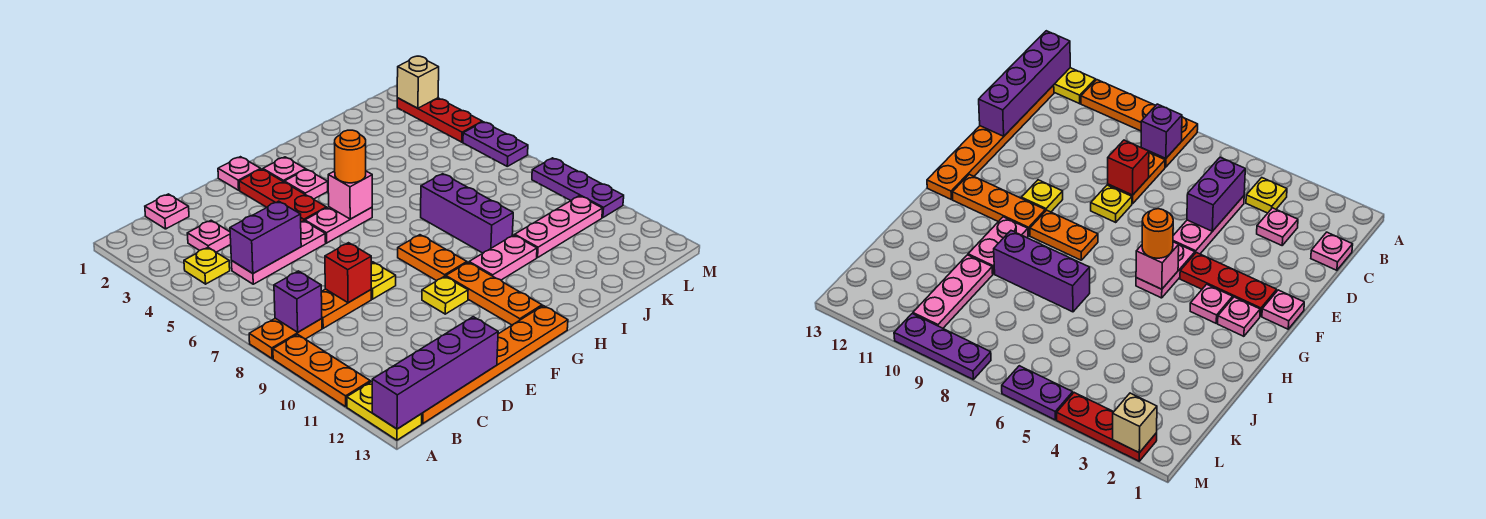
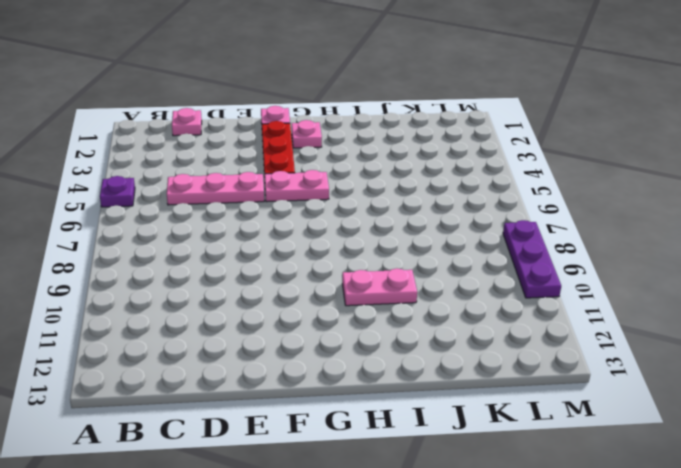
purple plate A5 level 1 -> none
none -> orange plate A8:B8 level 1
none -> orange plate A9:A11 level 1
none -> yellow plate A12:A13 level 1
none -> yellow plate B4 level 1

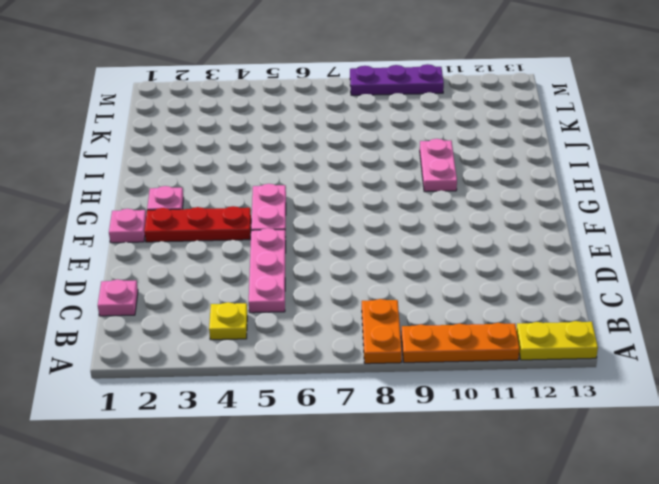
none -> orange plate B13:G13 level 1
none -> pink plate C3 level 1
none -> orange plate C8:D8 level 1
none -> yellow plate E8 level 1

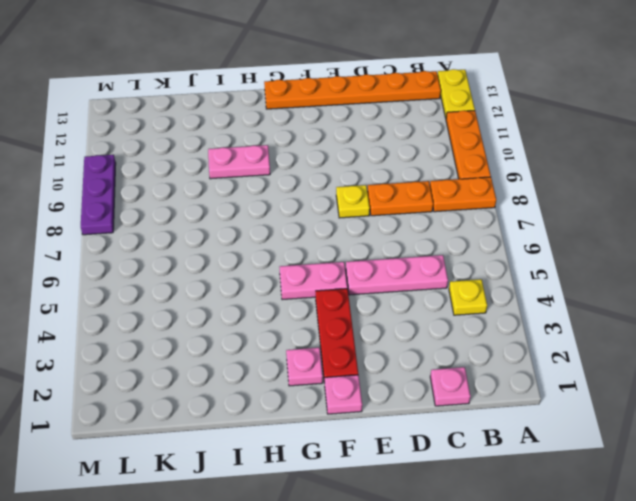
none -> pink plate C3 level 1
none -> yellow plate F10 level 1
none -> pink plate G3 level 1
none -> orange plate G8:G9 level 1

